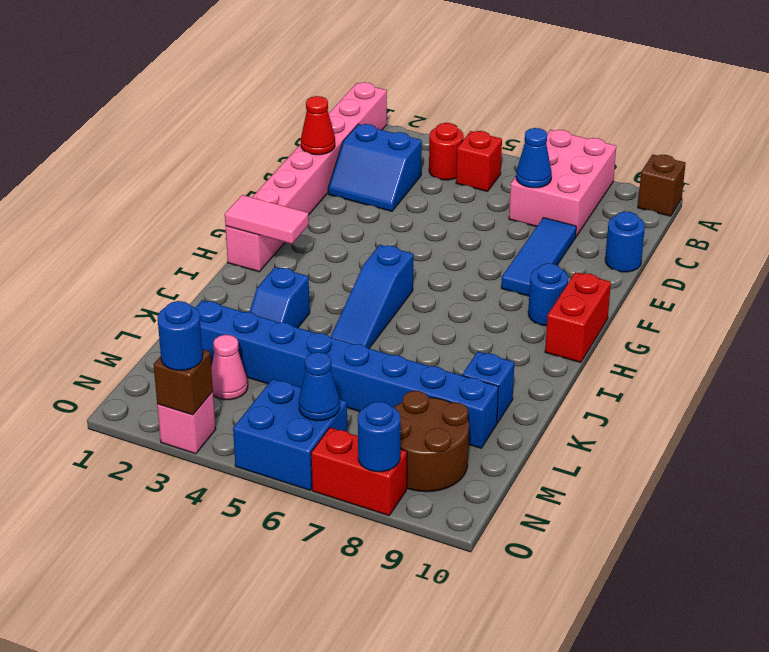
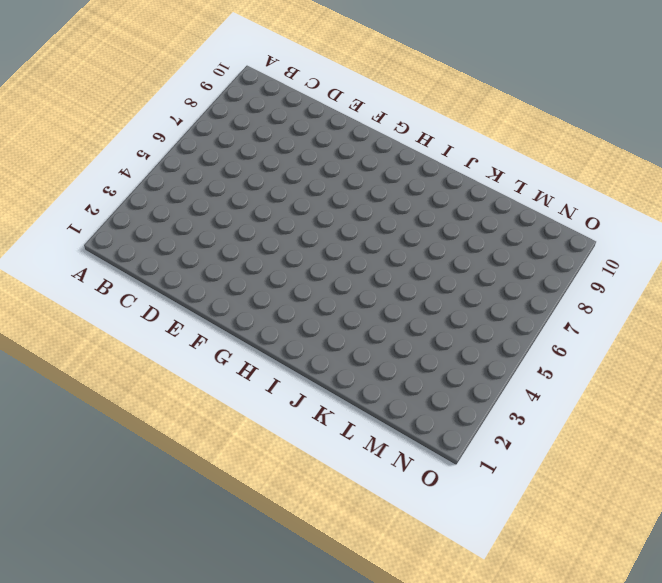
none -> pink brick A1:H1 level 1
none -> pink brick A7:C8 level 1
none -> brown brick A10 level 1

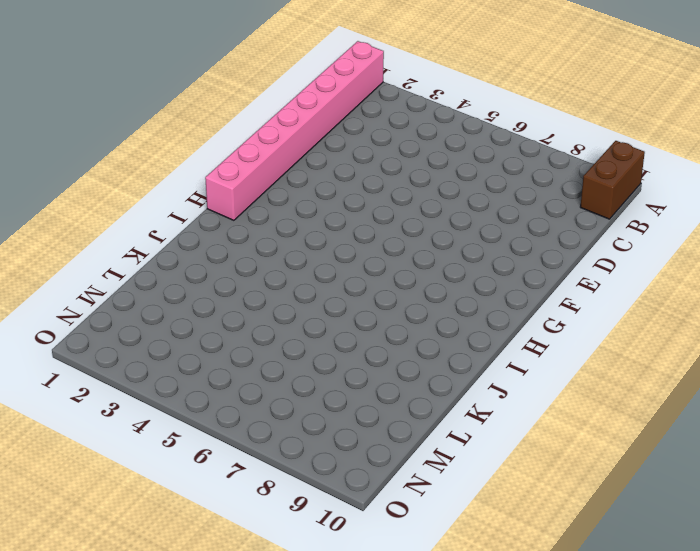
brown brick A10:B10 level 1 -> brown brick A10 level 1
none -> pink brick A7:C8 level 1
none -> red round brick B4 level 1
none -> red brick B5 level 1

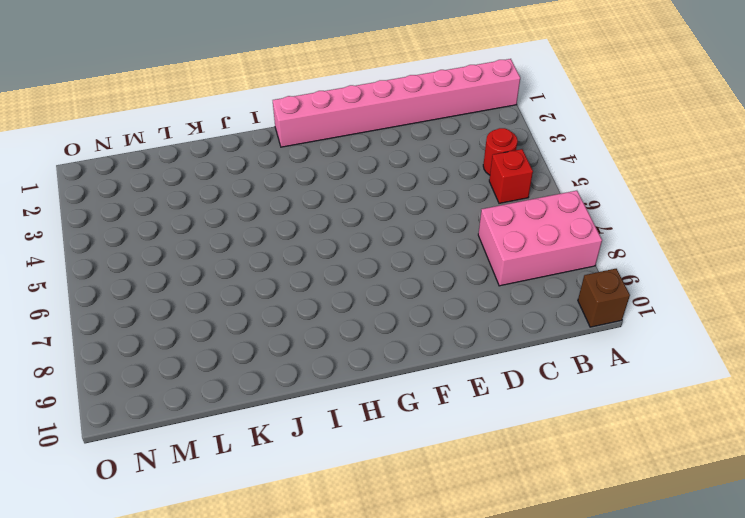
none -> blue slope C2:D3 level 1 top C
none -> blue tile D8:F8 level 1
none -> blue round brick D10 level 1

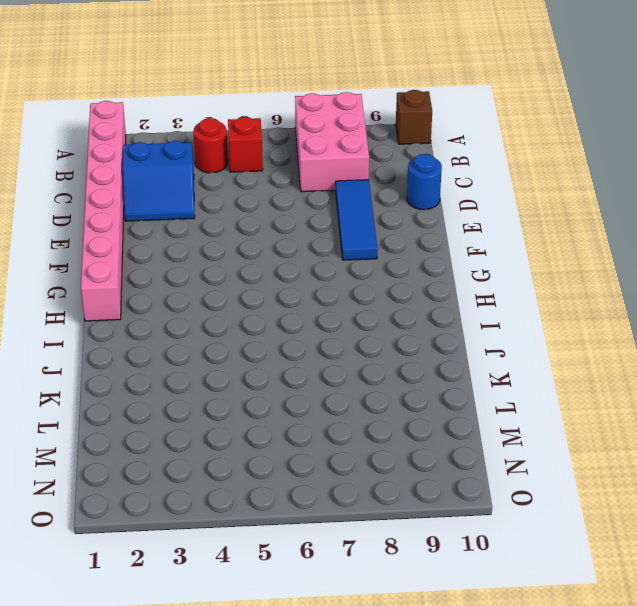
none -> blue round brick G9 level 1
none -> red brick G10:H10 level 1
none -> blue slope H5:J5 level 1 top H

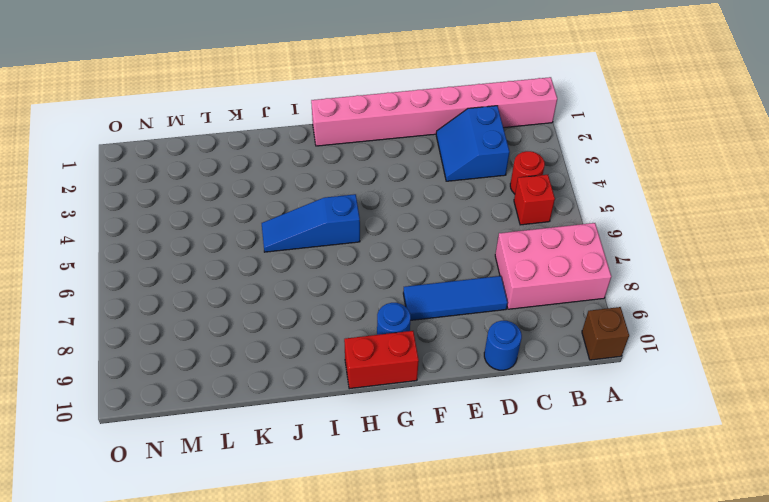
none -> blue slope J3:K3 level 1 top J
none -> blue brick K9 level 1
none -> blue brick L2:L9 level 1

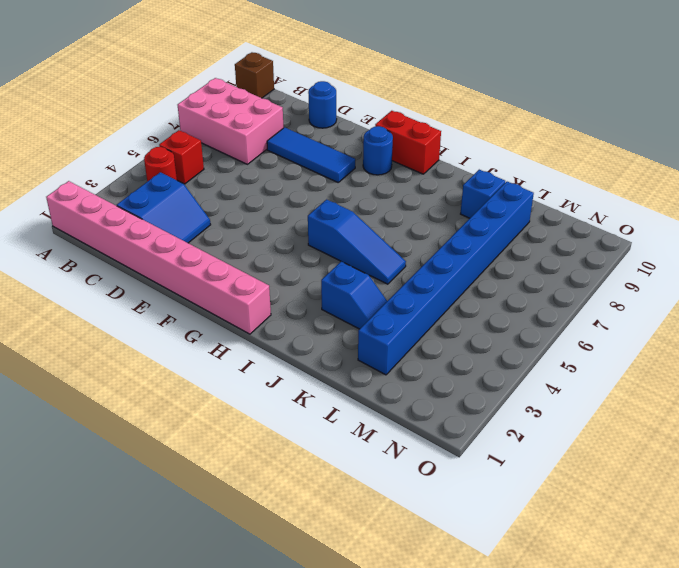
none -> pink cone M3 level 1
none -> brown round brick M8:N9 level 1
none -> blue brick N5:O6 level 1

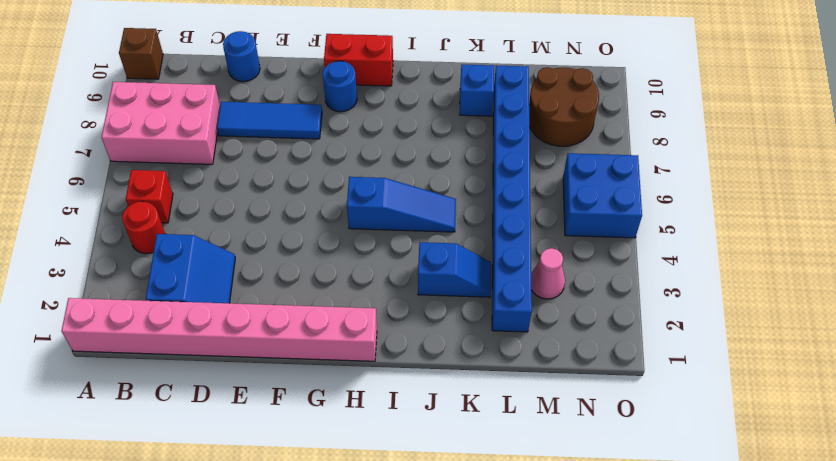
none -> pink brick O3 level 1
none -> red brick O7:O8 level 1
none -> blue cone C7 level 2

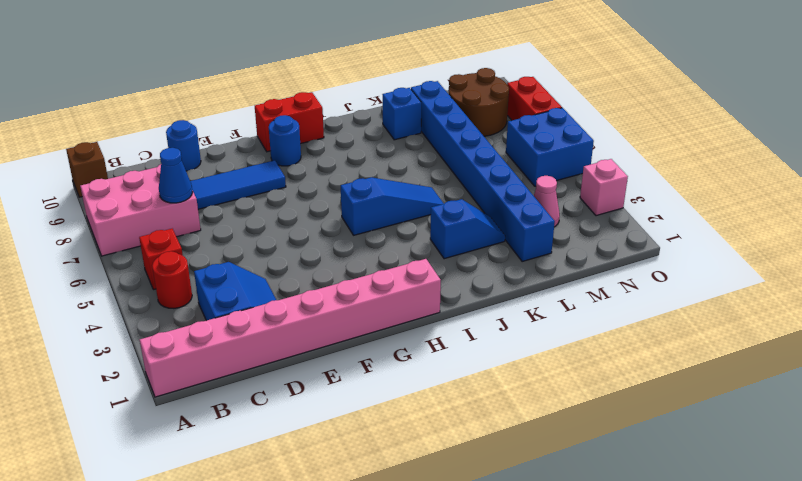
none -> red cone D1 level 2
none -> pink tile H1:H2 level 2
none -> blue cone N6 level 2

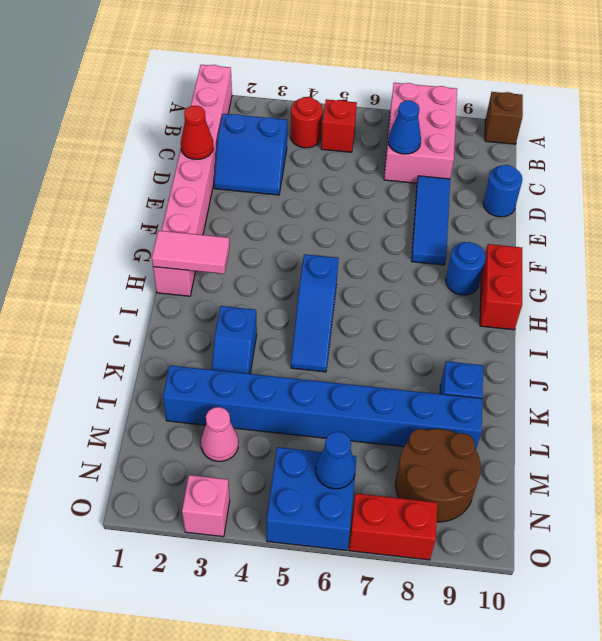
none -> brown brick O3 level 2
none -> blue round brick O8 level 2
none -> blue round brick O3 level 3

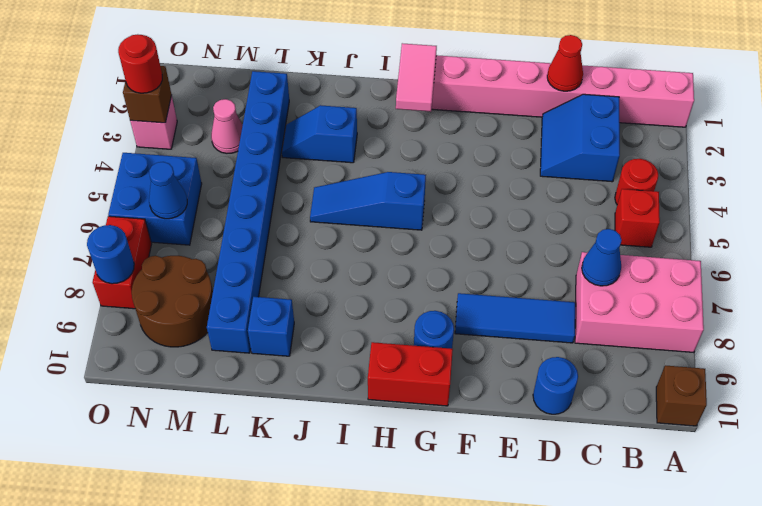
red round brick O3 level 3 -> blue round brick O3 level 3

